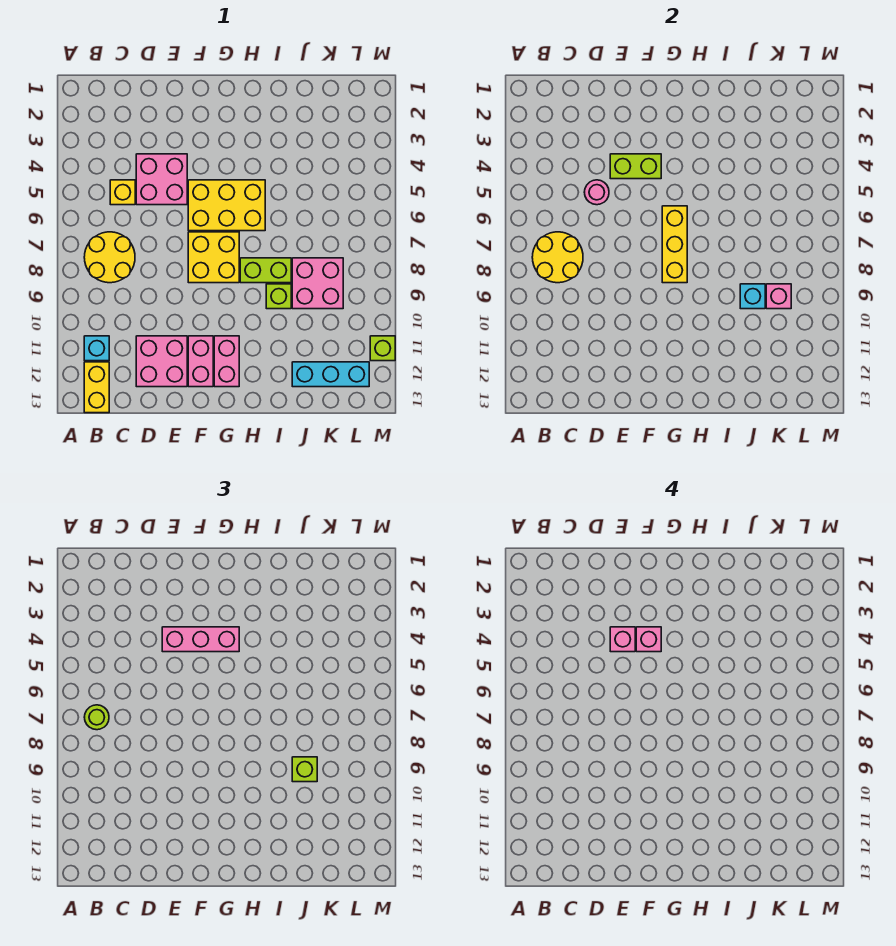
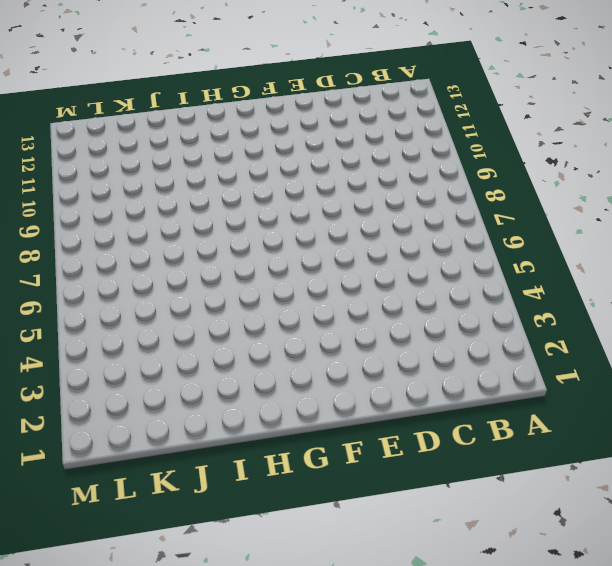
none -> yellow round brick B7:C8 level 1
none -> cyan brick B11 level 1
none -> yellow brick B12:B13 level 1

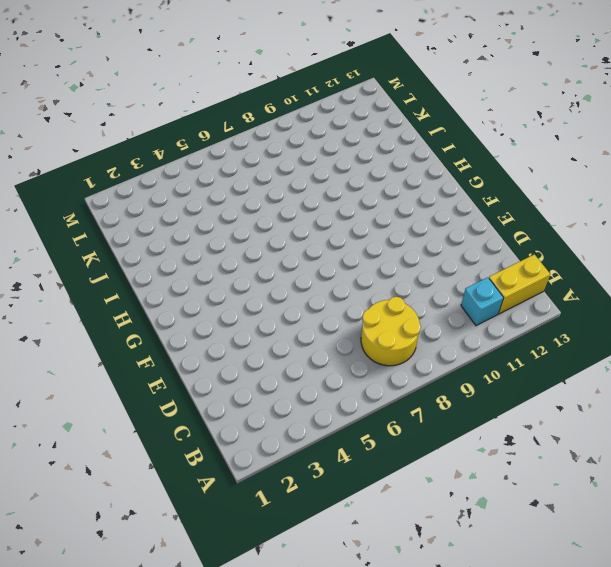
none -> yellow brick C5 level 1
none -> pink brick D4:E5 level 1
none -> pink brick D11:E12 level 1

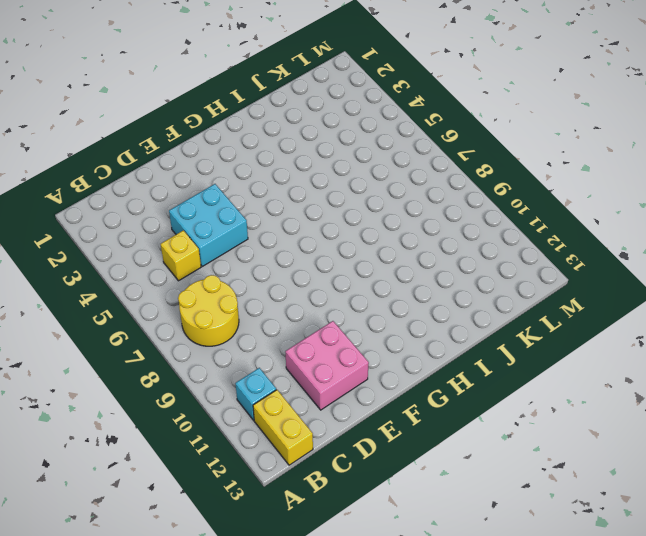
cyan brick D4:E5 level 1 -> pink brick D4:E5 level 1
none -> yellow brick F5:H6 level 1
none -> yellow brick F7:G8 level 1
none -> pink brick F11:F12 level 1

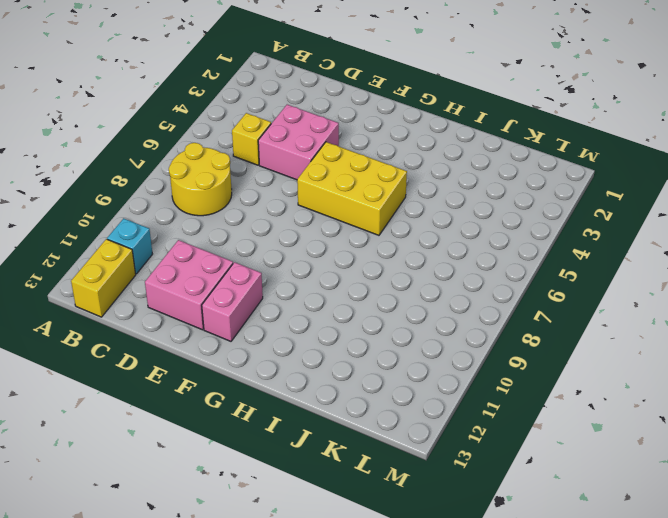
none -> yellow brick F7:G8 level 1
none -> pink brick G11:G12 level 1
none -> lime brick H8:I8 level 1

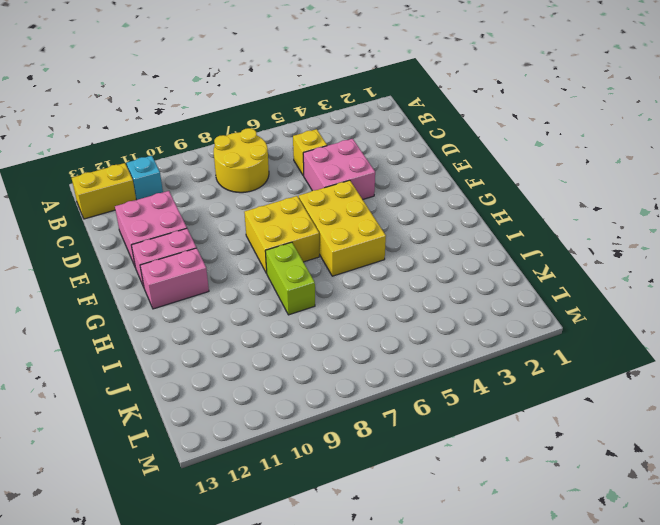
none -> lime brick I9 level 1
none -> pink brick J8:K9 level 1
none -> cyan brick J12:L12 level 1

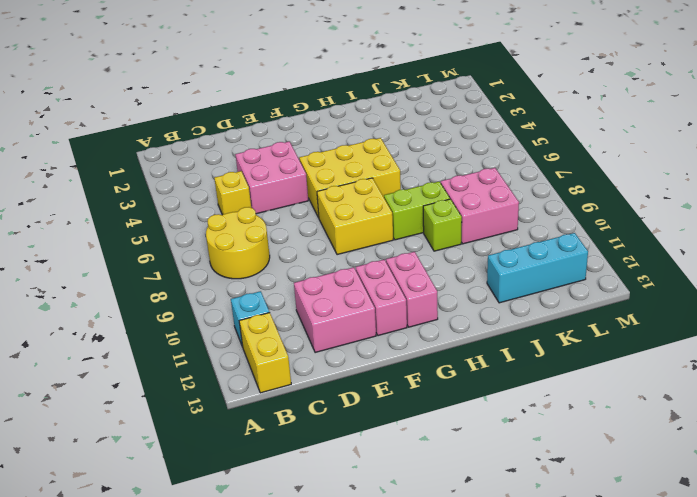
none -> lime brick M11 level 1
none -> yellow round brick B7:C8 level 2
none -> pink round brick D5 level 2

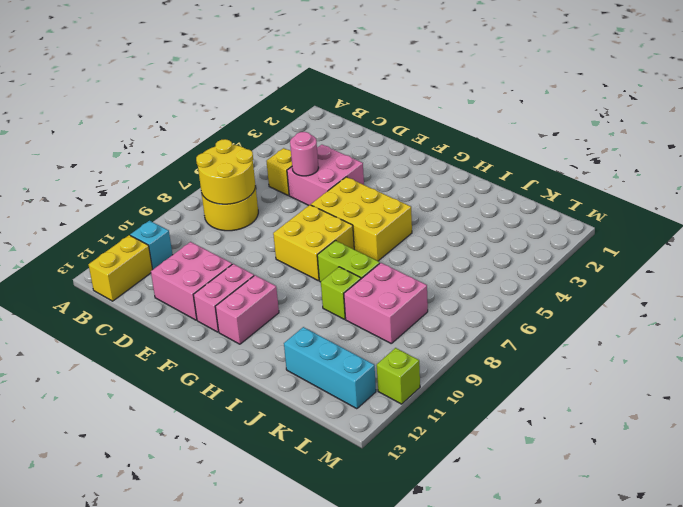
none -> lime brick E4:F4 level 2
none -> yellow brick G6:G8 level 2
none -> cyan brick J9 level 2

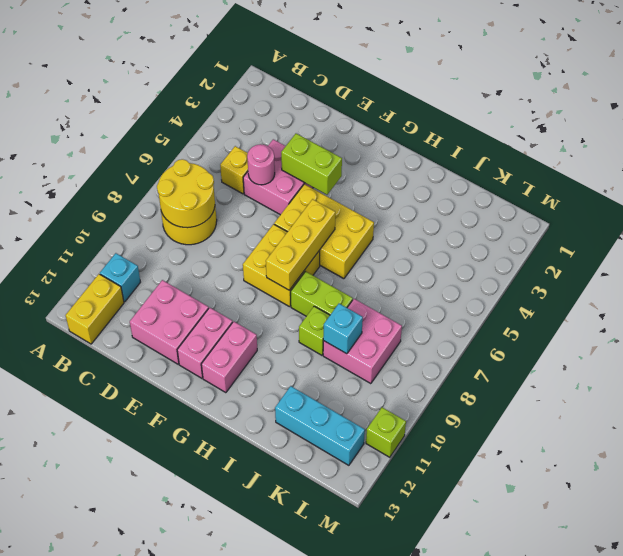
none -> pink brick K9 level 2
none -> lime round brick B7 level 3
none -> pink brick E4:G4 level 3

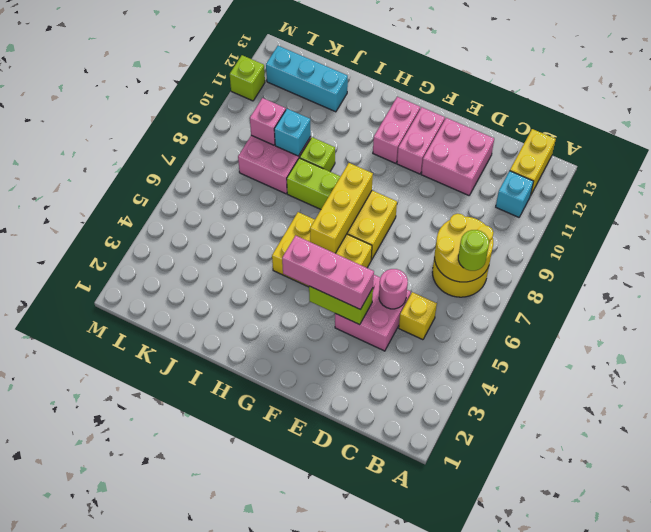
none -> lime brick J9 level 3
none -> pink brick E4 level 4
none -> pink brick F4 level 4

